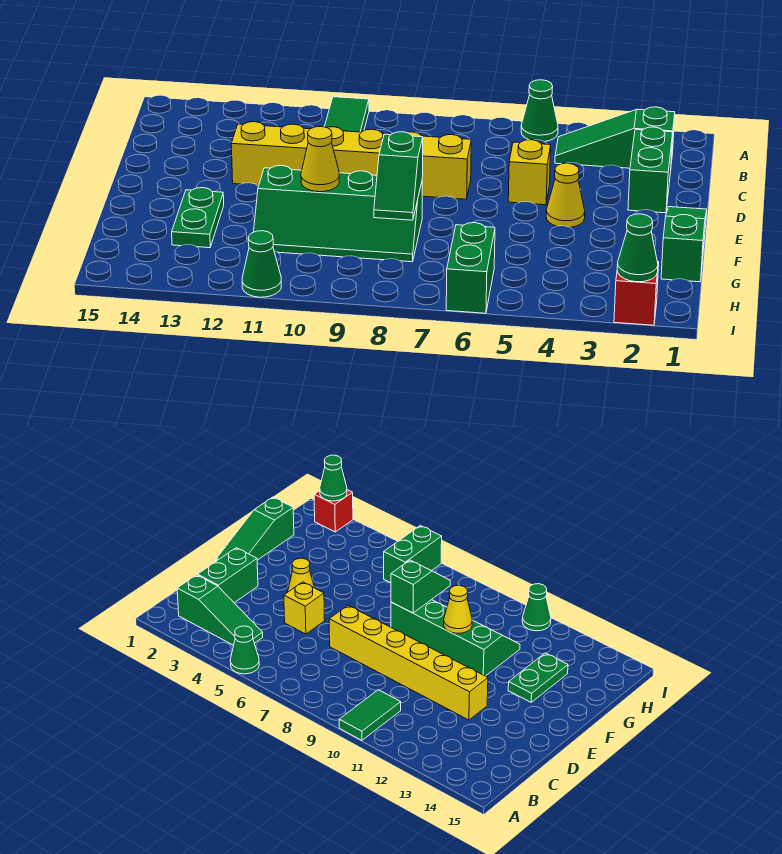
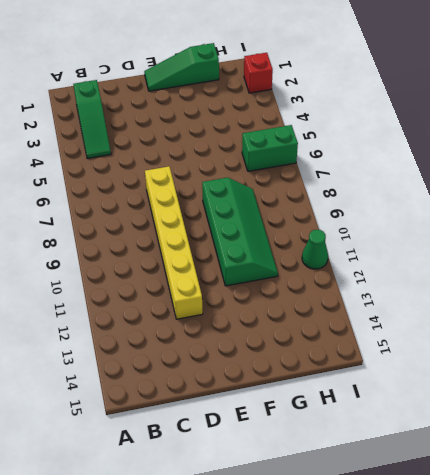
none -> green cone A5 level 1
none -> green tile A10:B10 level 1
none -> green brick C2:D2 level 1

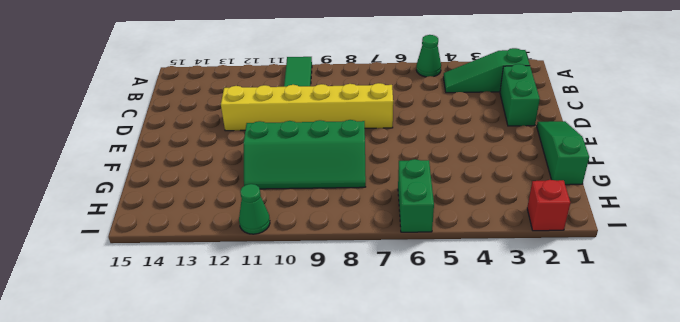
none -> yellow brick D5 level 1
none -> yellow cone E4 level 1
none -> green plate F13:G13 level 1

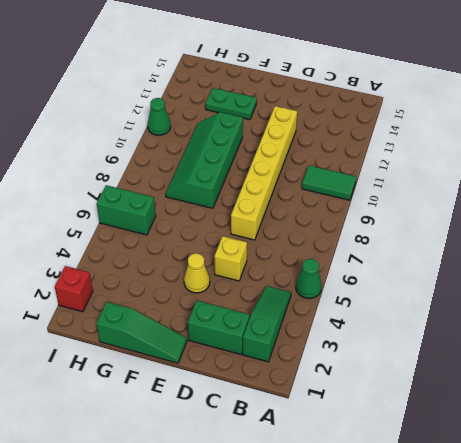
none -> green slope F8:G8 level 2 top F
none -> yellow cone F10 level 2
none -> green cone I2 level 2

